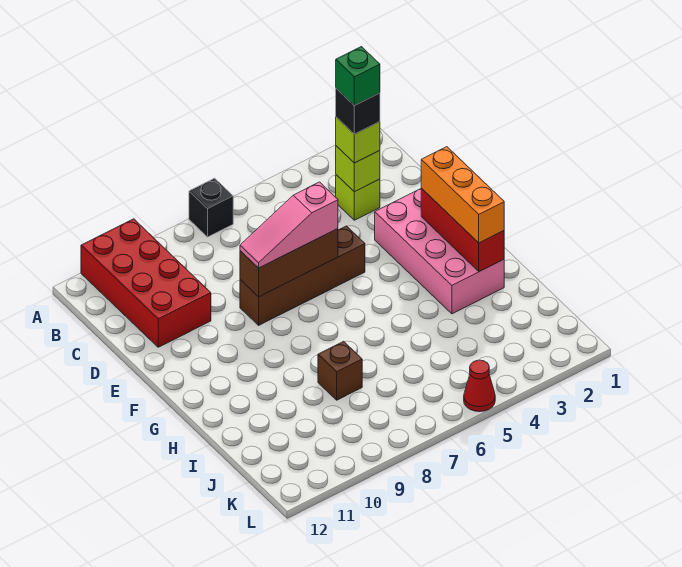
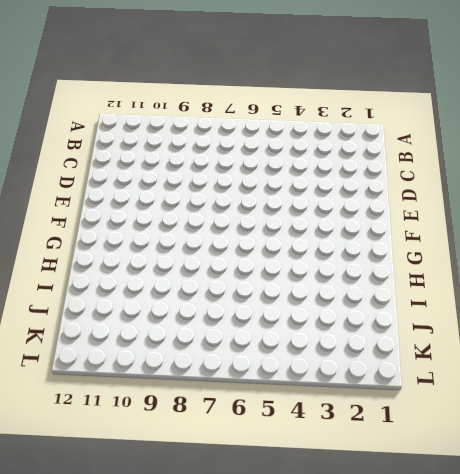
none -> black brick A7 level 1
none -> red brick A10:D11 level 1
none -> lime brick C3 level 1

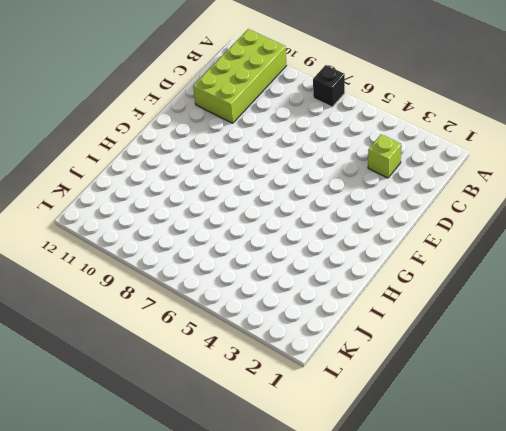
lime brick A10:D11 level 1 -> red brick A10:D11 level 1
none -> pink brick E2:H3 level 1
none -> brown brick E5:E8 level 1
none -> brown brick I8 level 1

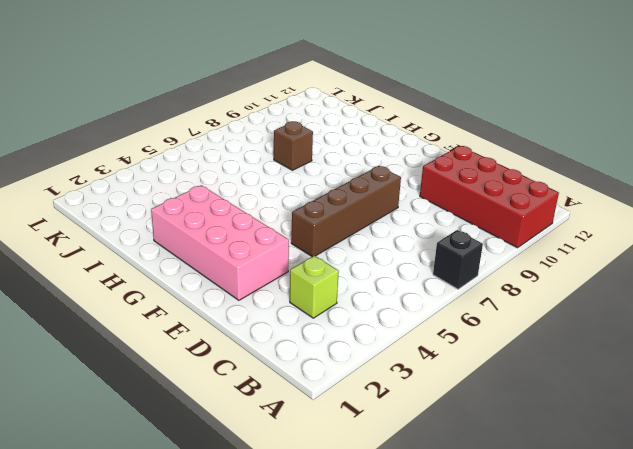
none -> red cone L5 level 1
none -> lime brick C3 level 2
none -> brown brick E6:E8 level 2

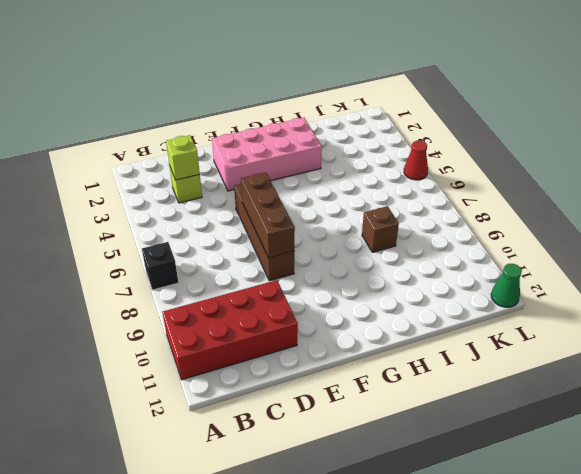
green cone L12 level 1 -> none
none -> red brick F2:H2 level 2
none -> lime brick C3 level 3
none -> pink slope E6:E8 level 3 top 6

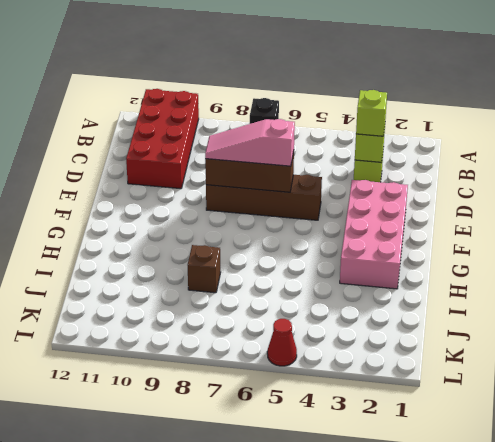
none -> red brick F2:H2 level 2
none -> orange brick F2:H2 level 3
none -> black brick C3 level 4

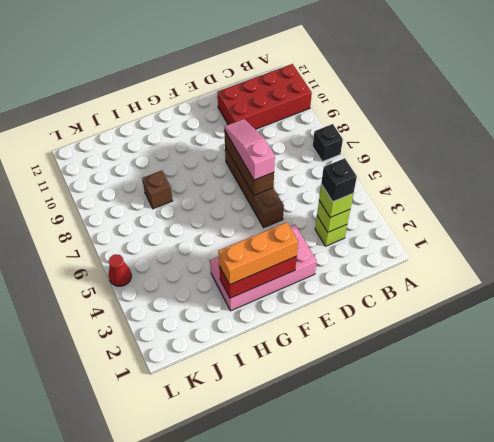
none -> green brick C3 level 5

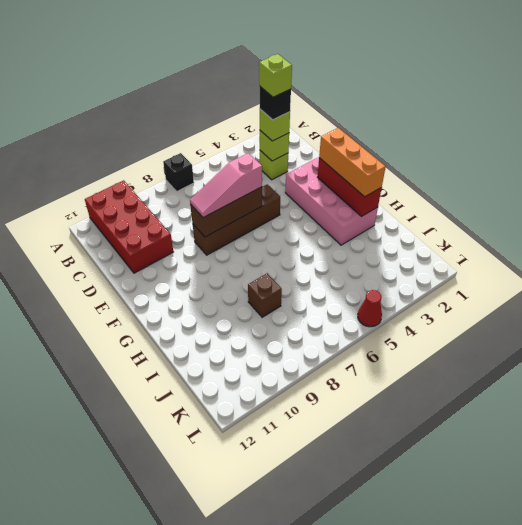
lime brick C3 level 5 -> green brick C3 level 5

